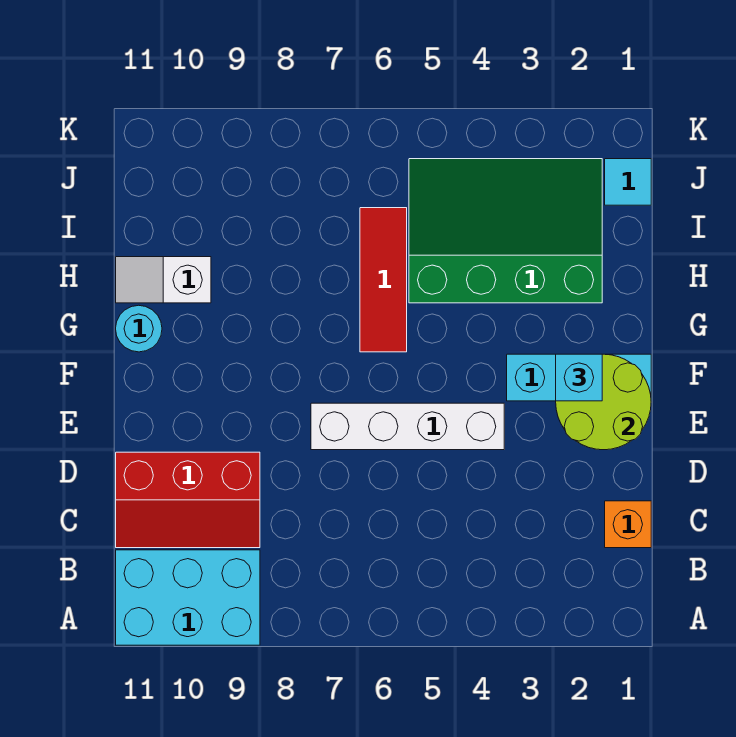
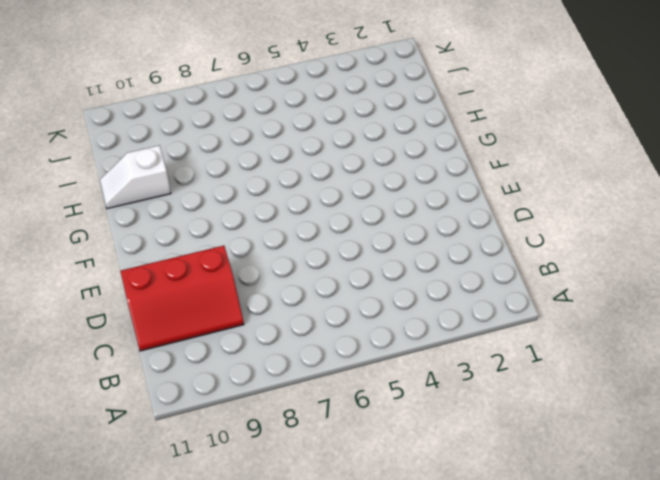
none -> cyan brick A9:B11 level 1
none -> orange brick C1 level 1
none -> white brick E4:E7 level 1

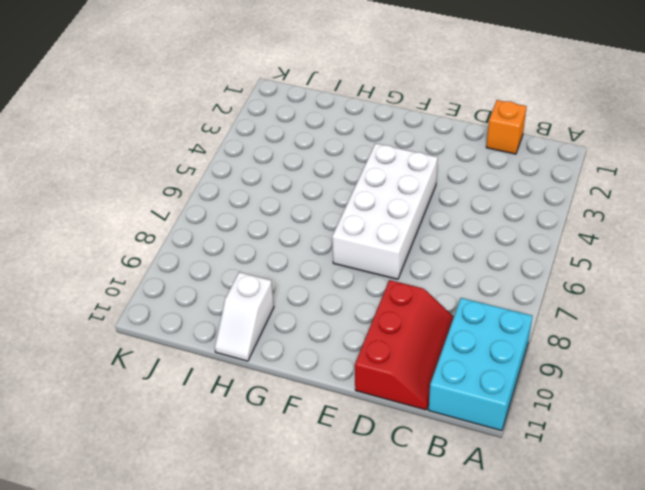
white brick E4:F7 level 1 -> white brick E4:E7 level 1
none -> cyan brick F1:F3 level 1
none -> red tile G6:I6 level 1
none -> cyan round brick G11 level 1

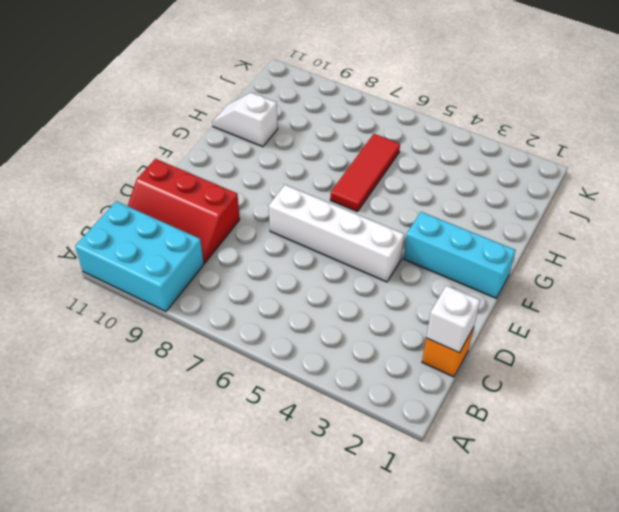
white brick C1 level 2 -> none
none -> cyan round brick G11 level 1
none -> green slope H2:J5 level 1 top H
none -> cyan tile J1 level 1

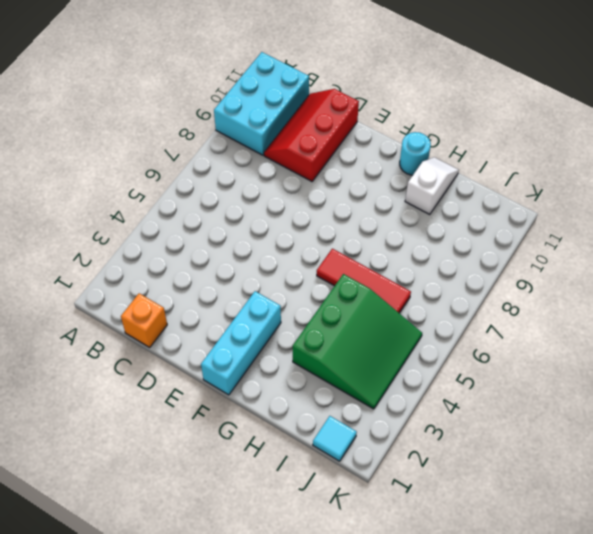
green slope H3:J5 level 1 top H -> green slope H2:J5 level 1 top H
none -> white brick E4:E7 level 1
none -> lime round brick E1:F2 level 2
none -> cyan brick F2 level 3

